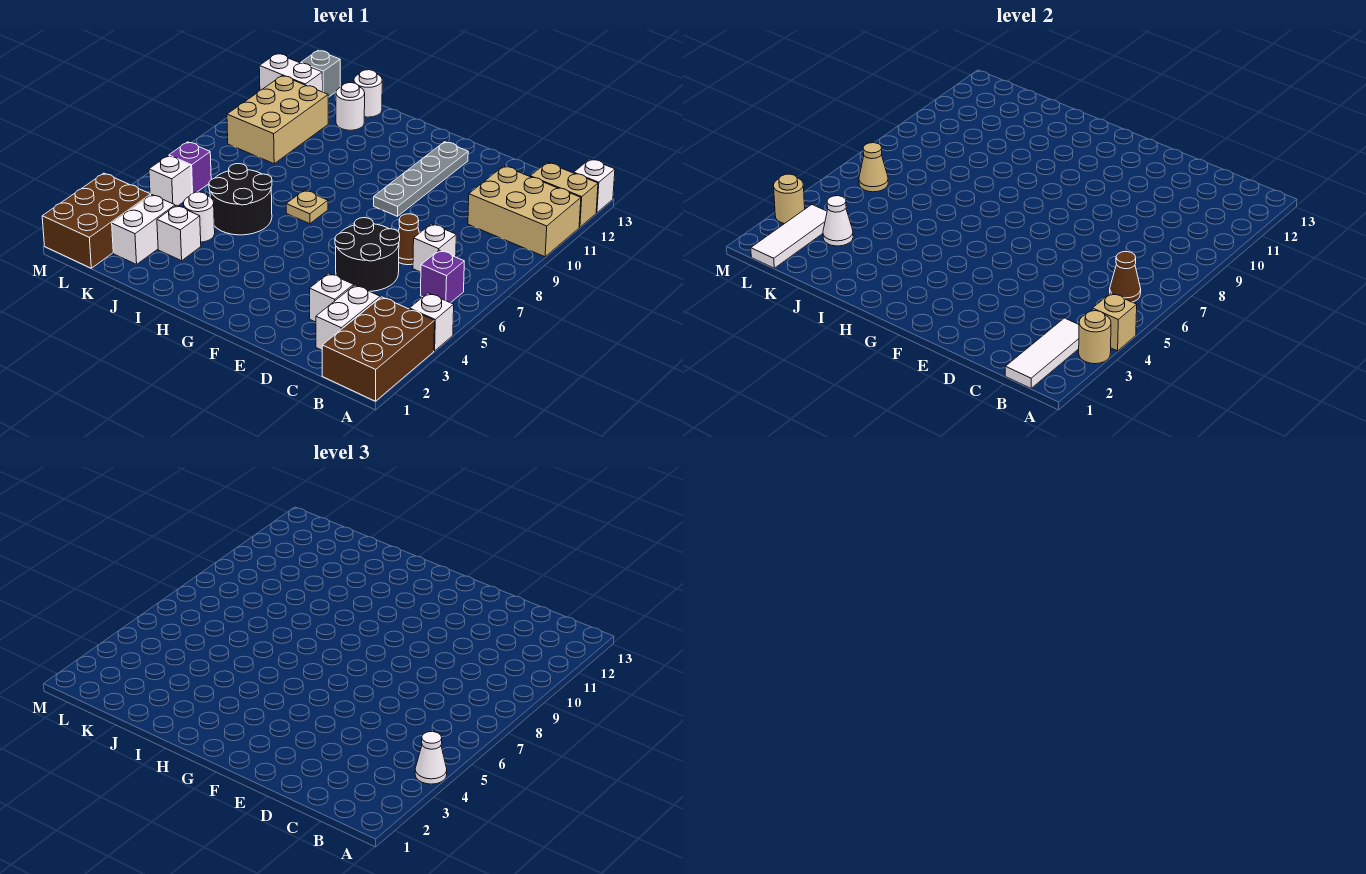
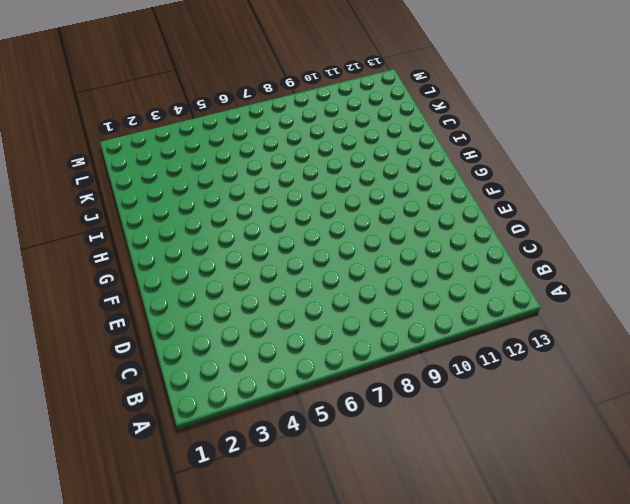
none -> brown brick A1:B3 level 1
none -> white brick A4 level 1
none -> tan brick A10:C11 level 1
none -> tan brick A12:B12 level 1

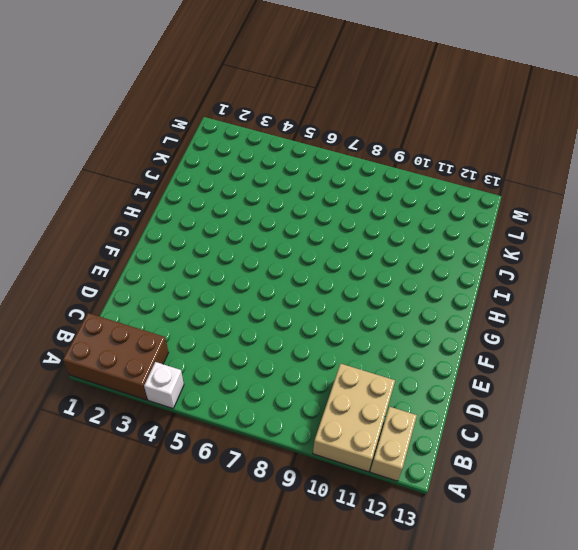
none -> white brick A13 level 1
none -> purple brick B6 level 1
none -> white brick C2:C3 level 1
none -> white brick C7 level 1

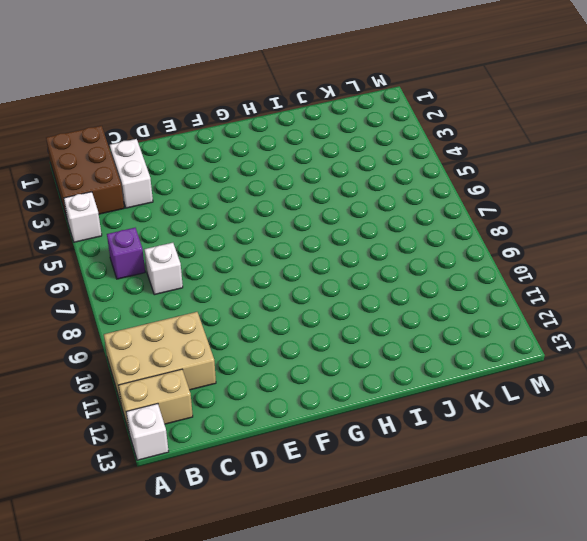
none -> white brick D3 level 1
none -> black round brick D5:E6 level 1
none -> brown cone D7 level 1
none -> grey plate F9:F12 level 1

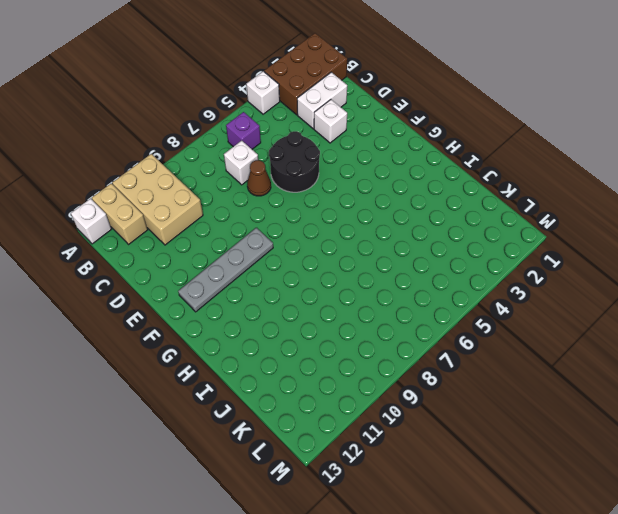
none -> tan plate H7 level 1
none -> black round brick I5:J6 level 1
none -> white brick J3 level 1
none -> white round brick J4 level 1

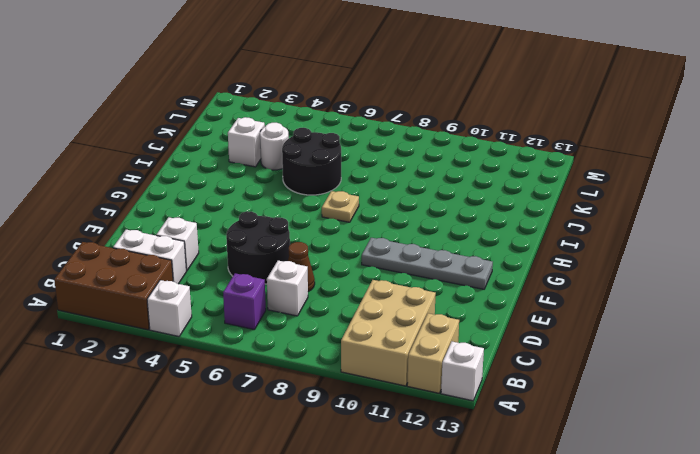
none -> white round brick J12 level 1
none -> white round brick J13 level 1
none -> white brick K2:K3 level 1
none -> tan brick K9:L11 level 1

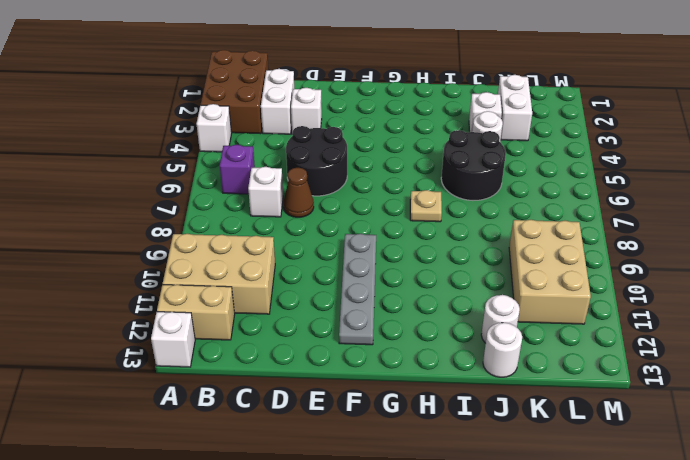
none -> brown brick L1:M3 level 1
none -> white brick L5 level 1
none -> purple brick L6 level 1
none -> white brick L12:M12 level 1

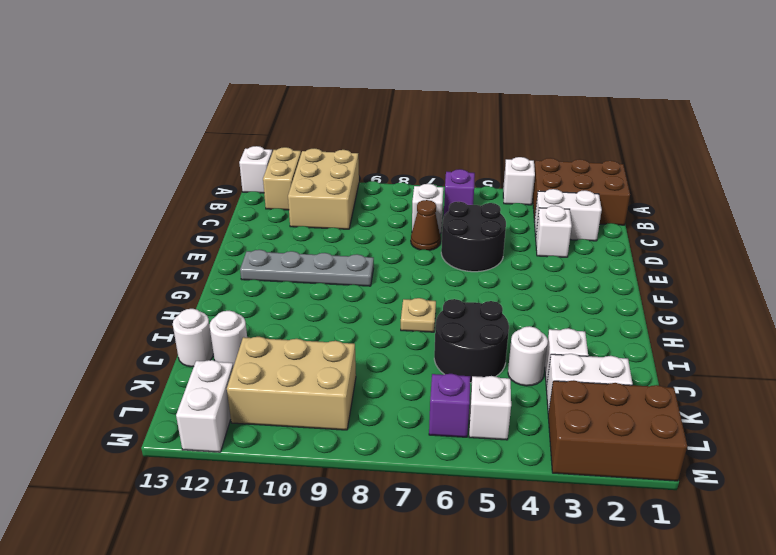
none -> grey brick L13 level 1
none -> tan round brick A3 level 2
none -> tan brick A4 level 2
none -> white tile B1:B3 level 2

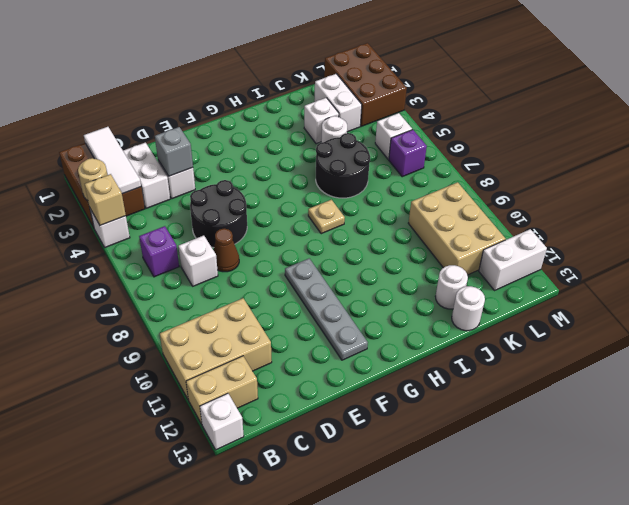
grey brick D3 level 2 -> grey brick L13 level 1
none -> brown cone B6 level 2
none -> white cone K3 level 2
none -> white tile L1:L3 level 2
none -> tan cone L6 level 2

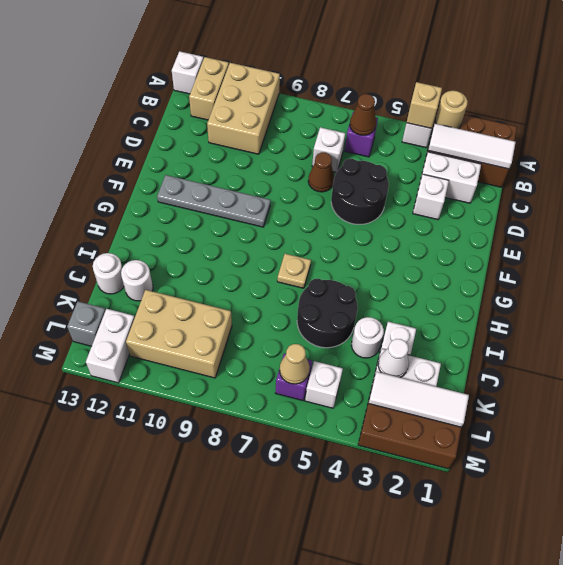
none -> tan round brick M3 level 2
none -> white cone A4 level 3

